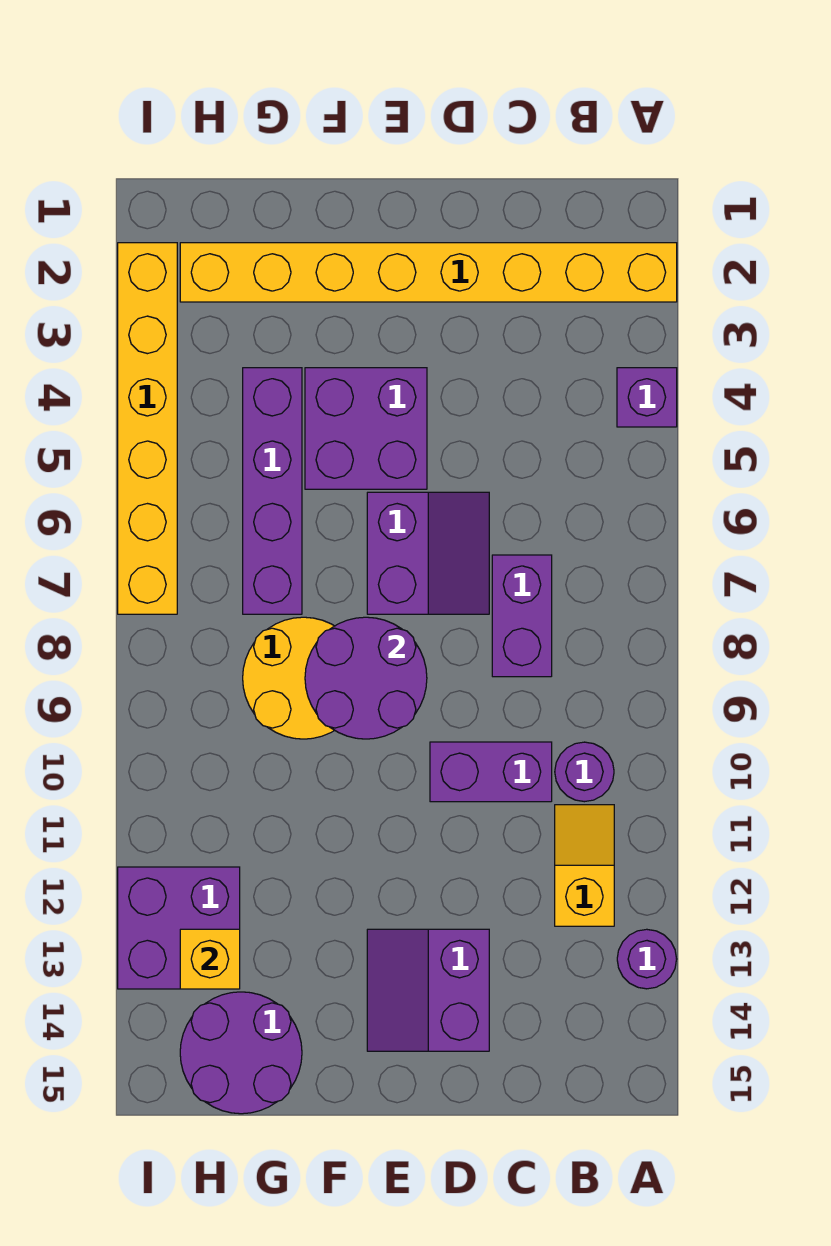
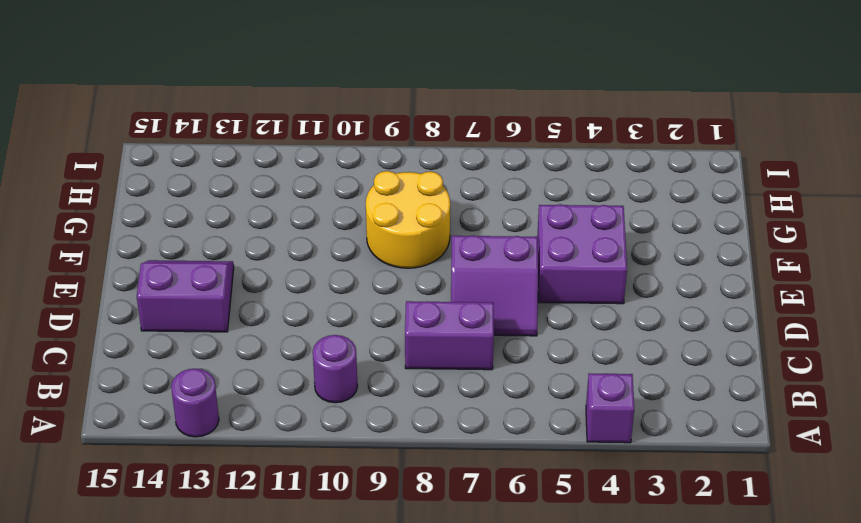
none -> yellow brick A2:H2 level 1
none -> yellow slope B11:B12 level 1 top 12
none -> purple brick C10:D10 level 1

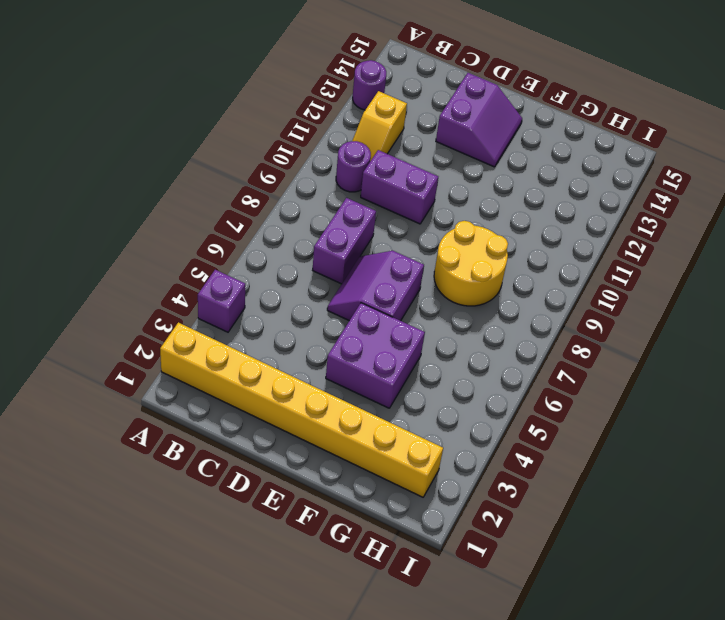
none -> purple brick G4:G7 level 1
none -> purple round brick G14:H15 level 1
none -> purple brick H12:I13 level 1

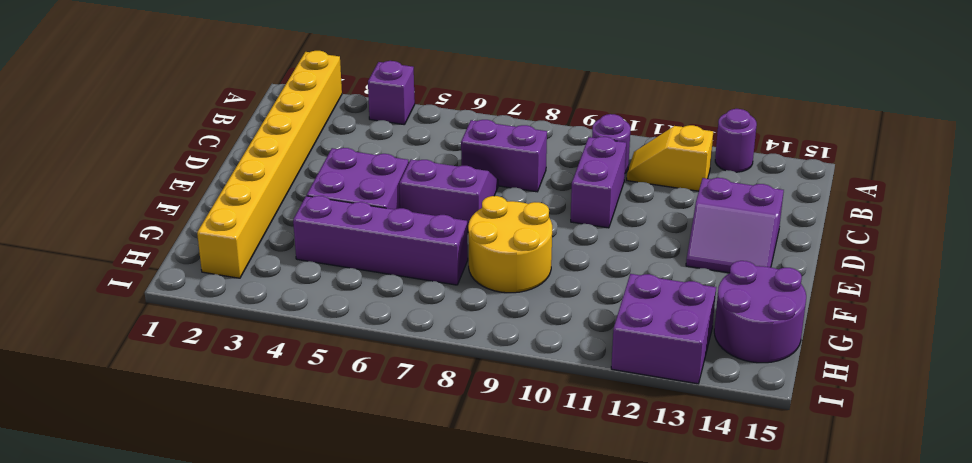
none -> yellow brick I2:I7 level 1
none -> purple round brick E8:F9 level 2
none -> yellow brick H13 level 2

